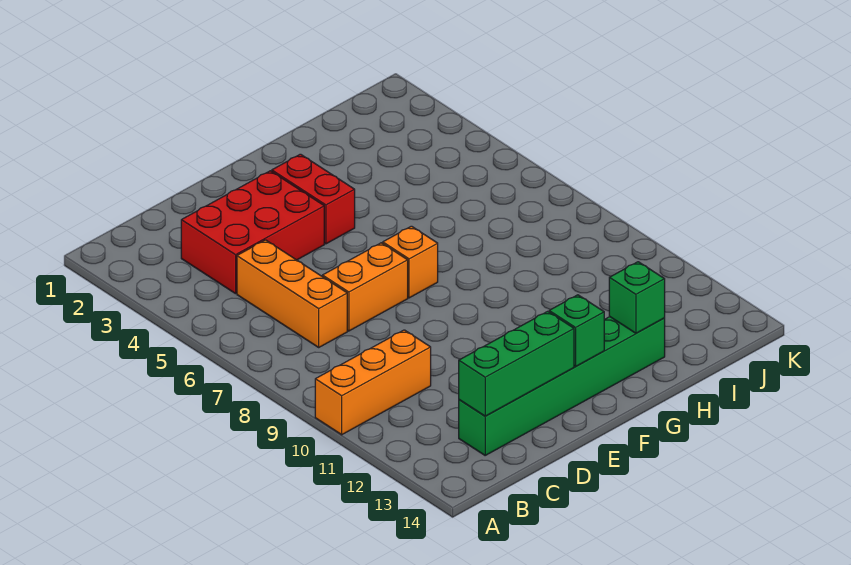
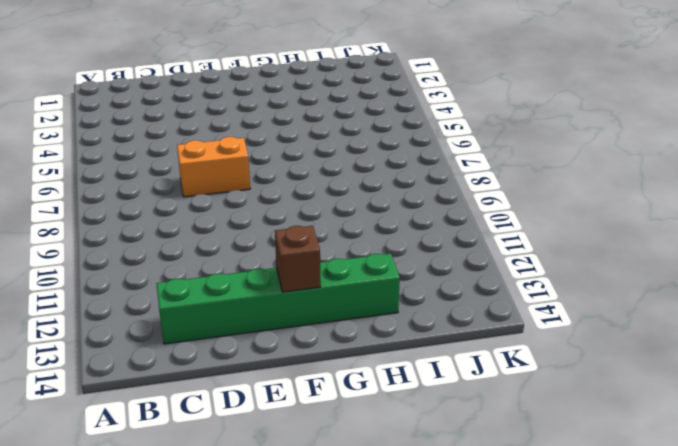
brown brick F13 level 2 -> green brick F13 level 2
none -> orange brick A10:C10 level 1
none -> red brick C3:E4 level 1

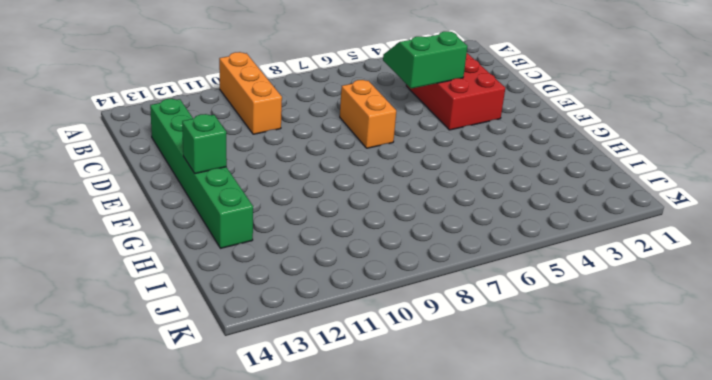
green slope C4:D5 level 2 top D -> none
none -> orange brick C5:C7 level 1
none -> red brick F3:F4 level 1

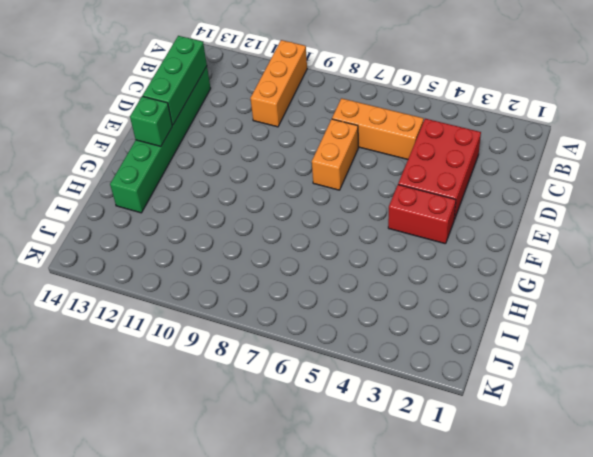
none -> orange brick F7 level 1
none -> green brick H13 level 2

